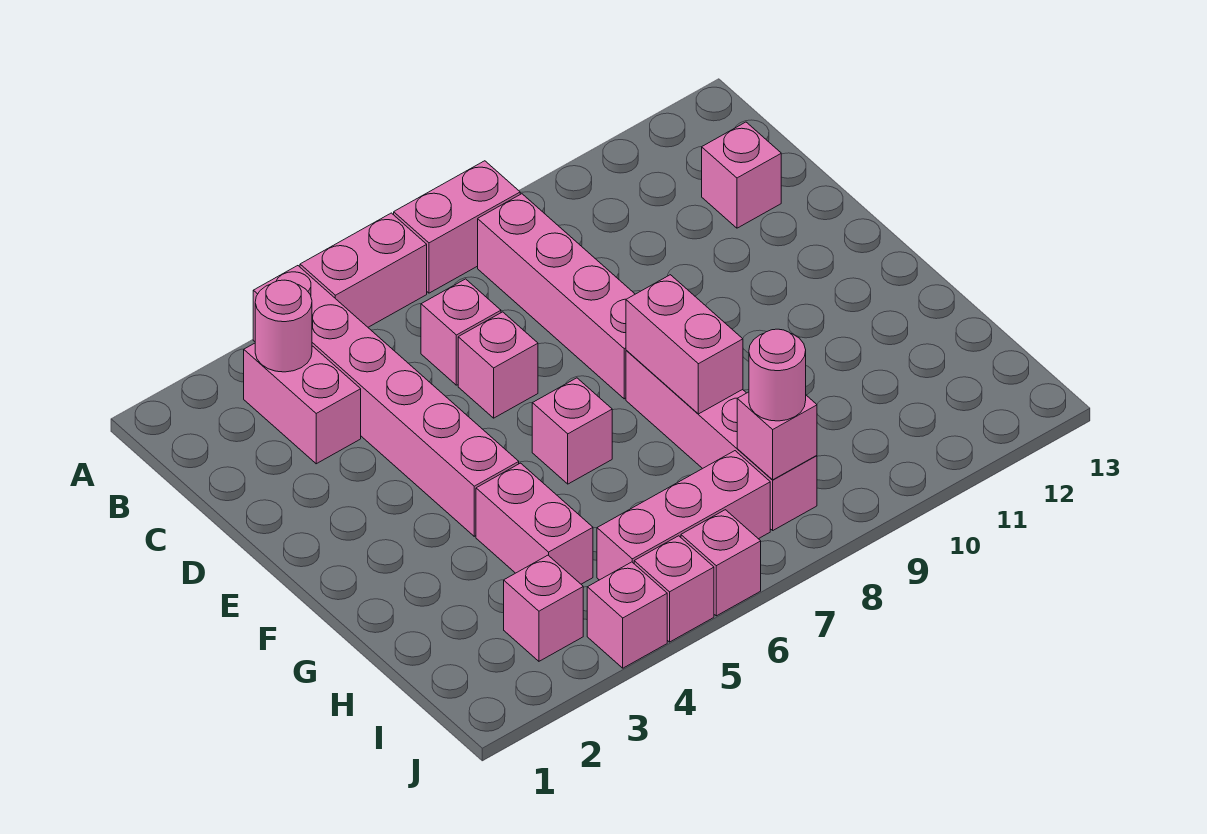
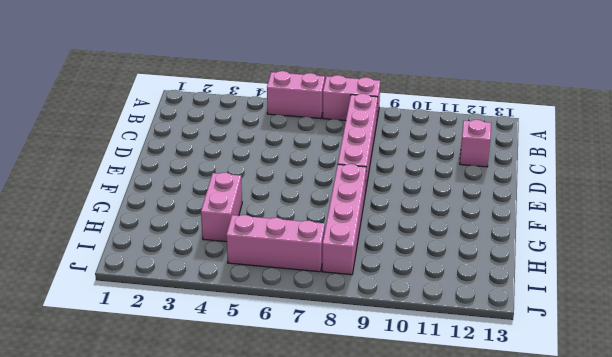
none -> pink brick A4:F4 level 1
none -> pink brick B3:C3 level 1
none -> pink brick C6 level 1

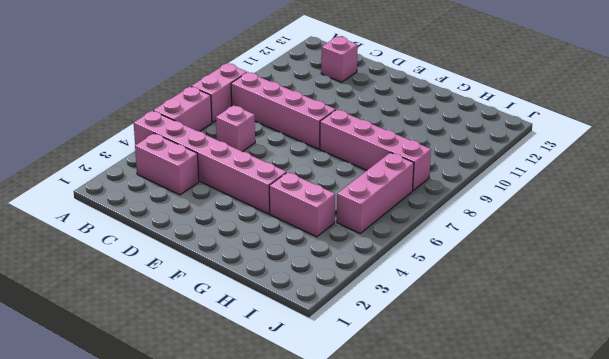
none -> pink brick D6 level 1
none -> pink brick F6 level 1
none -> pink brick I3 level 1

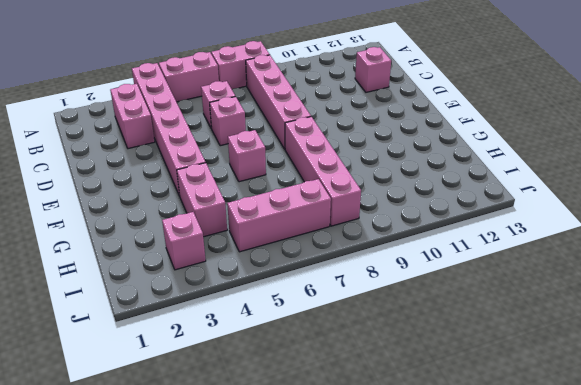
none -> pink brick J4 level 1
none -> pink brick J5 level 1
none -> pink brick J6 level 1

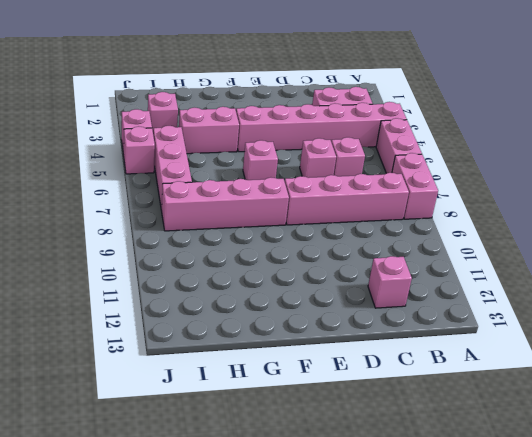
none -> pink brick J6 level 1
none -> pink round brick B3 level 2
none -> pink brick F8:G8 level 2

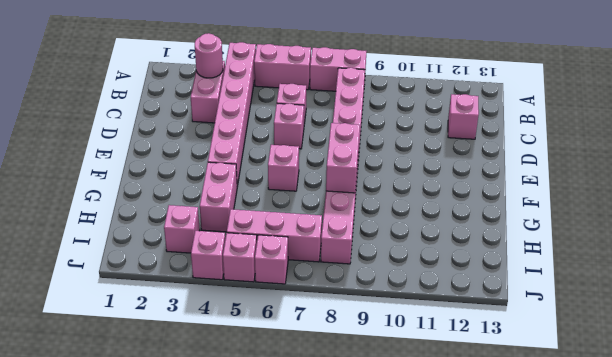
none -> pink brick I8 level 2
none -> pink round brick I8 level 3

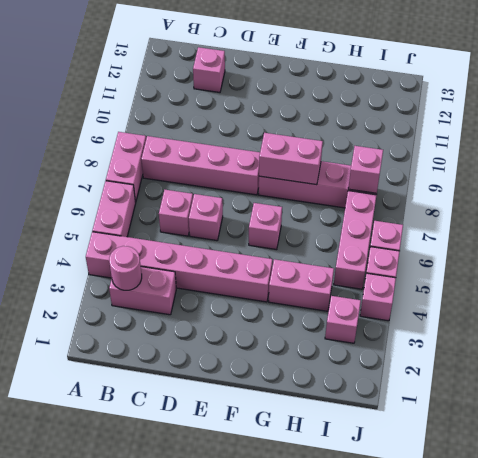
none -> pink round brick I8 level 3

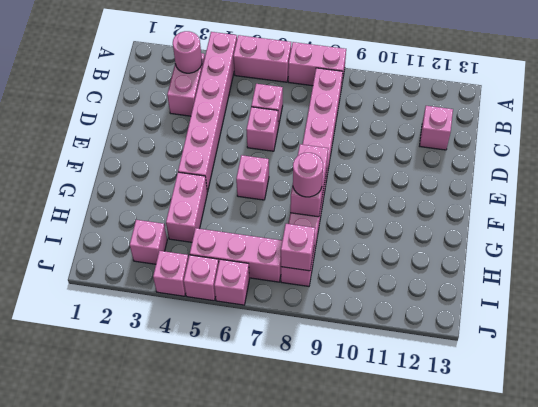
pink round brick G8 level 3 -> pink round brick I8 level 3

